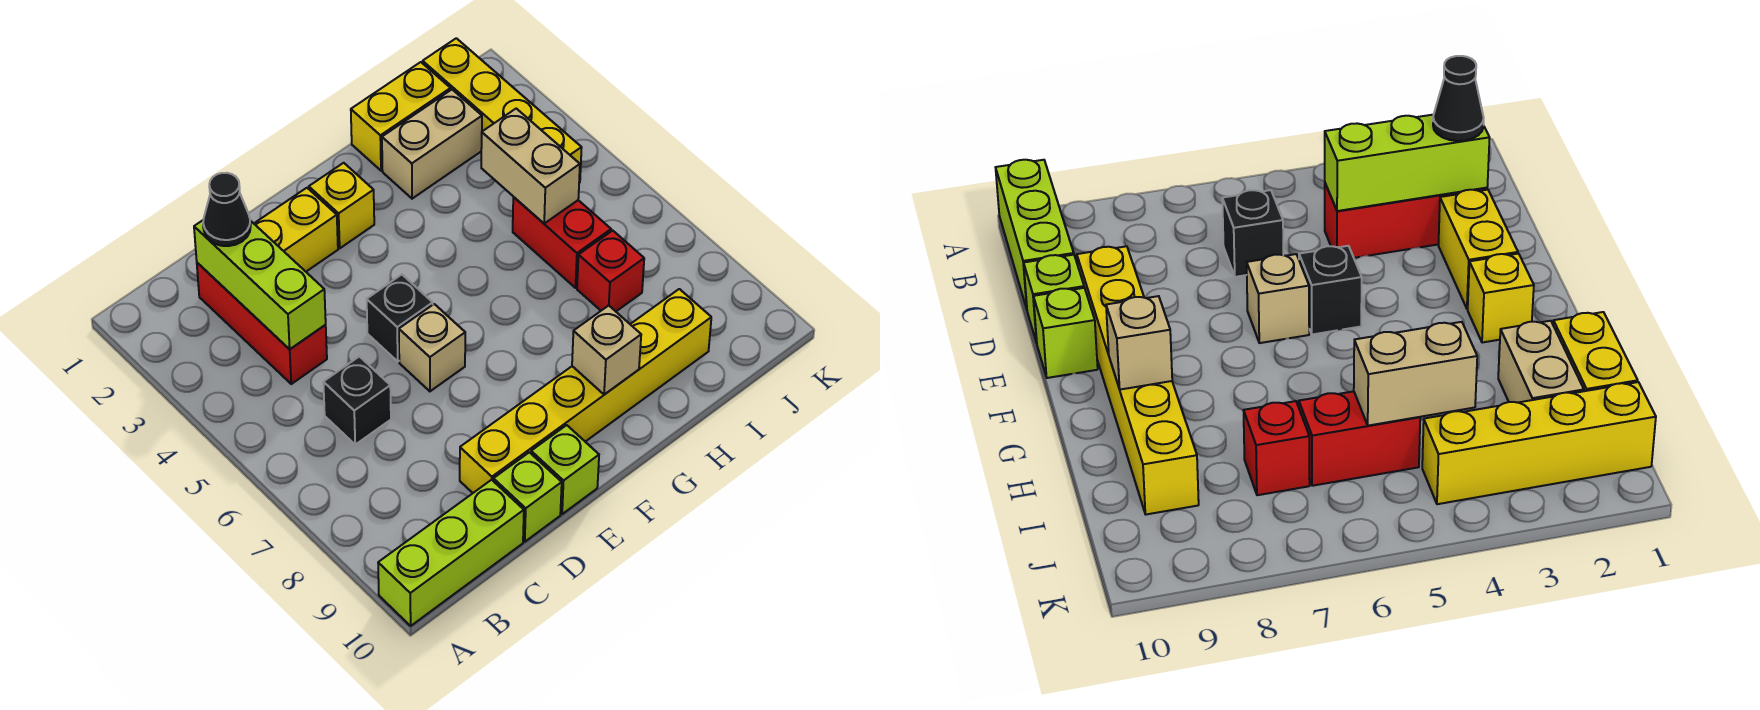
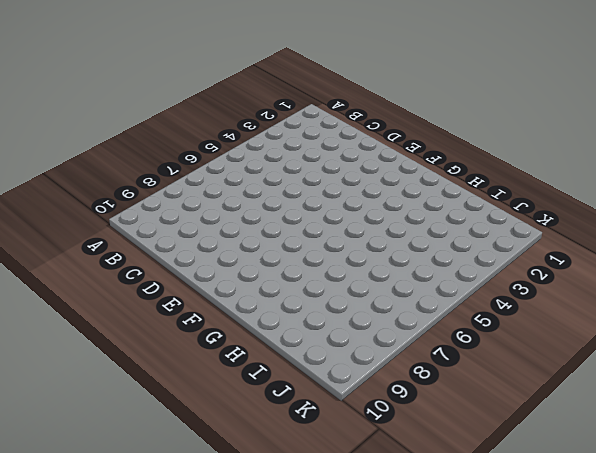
none -> lime brick A10:C10 level 1
none -> red brick C2:C4 level 1
none -> black brick C6 level 1

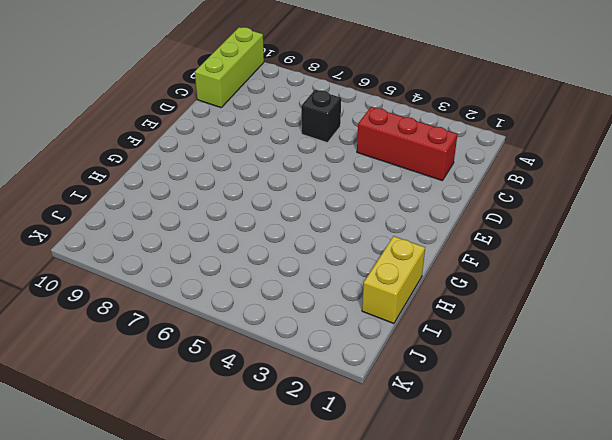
none -> yellow brick D2:E2 level 1
none -> yellow brick D9:I9 level 1
none -> lime brick D10 level 1

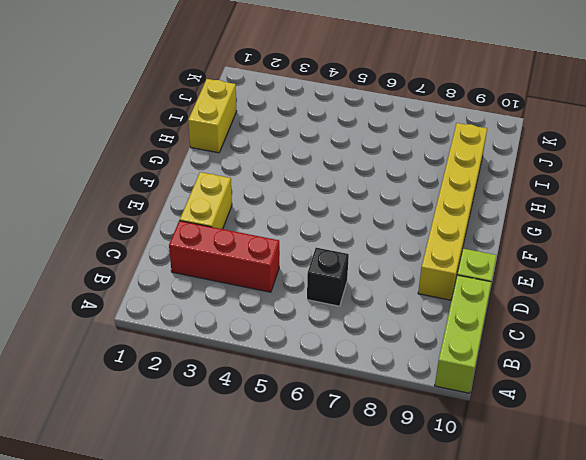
none -> black brick E5 level 1
none -> tan brick E6 level 1
none -> lime brick E10 level 1

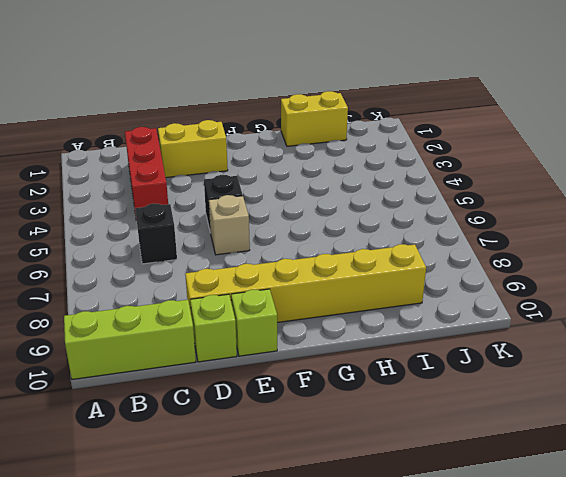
none -> yellow brick F2 level 1
none -> tan brick H2:I2 level 1
none -> red brick I5:I6 level 1

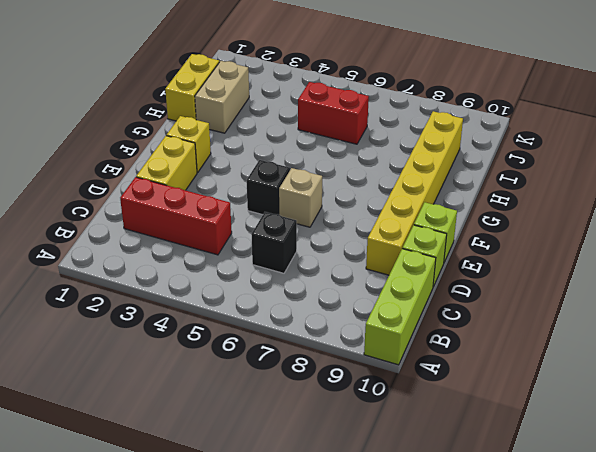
none -> red brick I7 level 1
none -> yellow brick J1:J4 level 1
none -> lime brick C2:C4 level 2

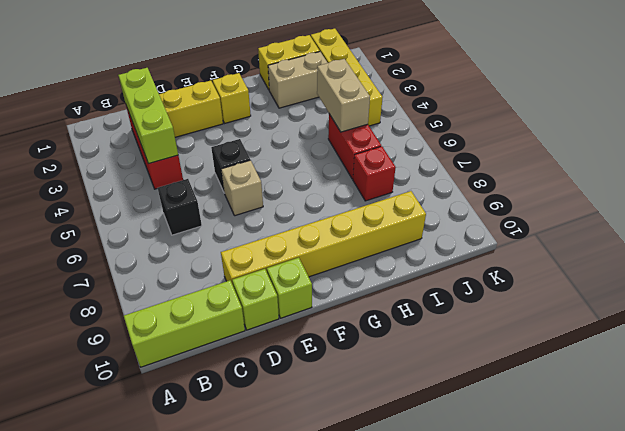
none -> tan brick G9 level 2
none -> black cone C2 level 3

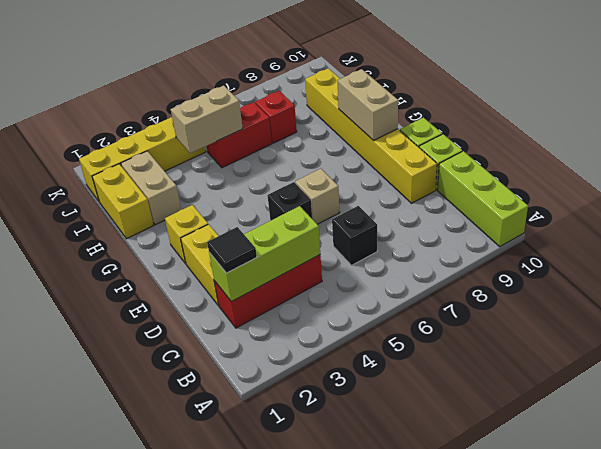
black tile C2 level 3 -> black cone C2 level 3
tan brick F9:G9 level 2 -> tan brick G9 level 2

